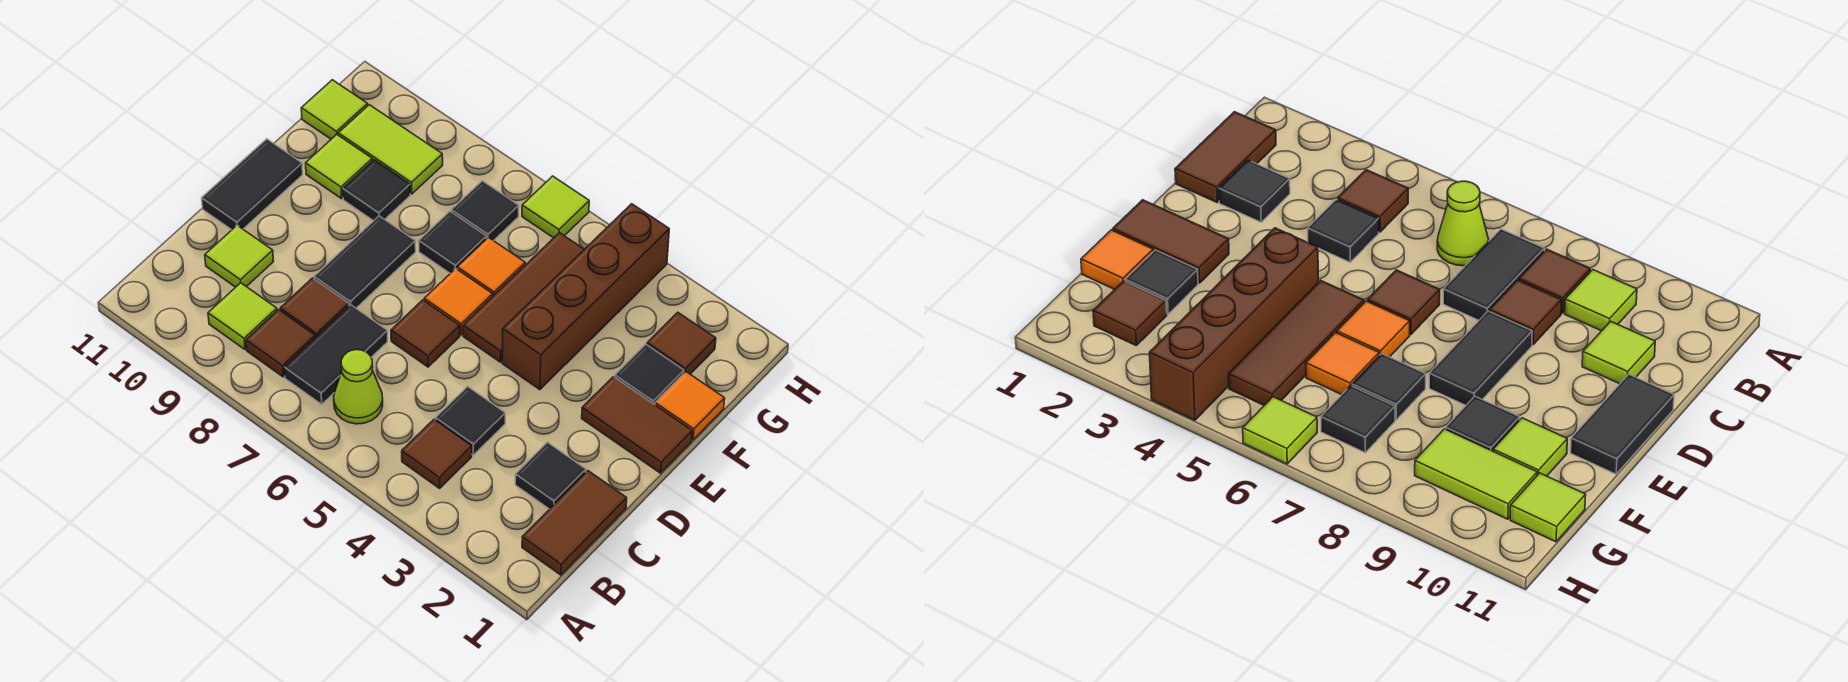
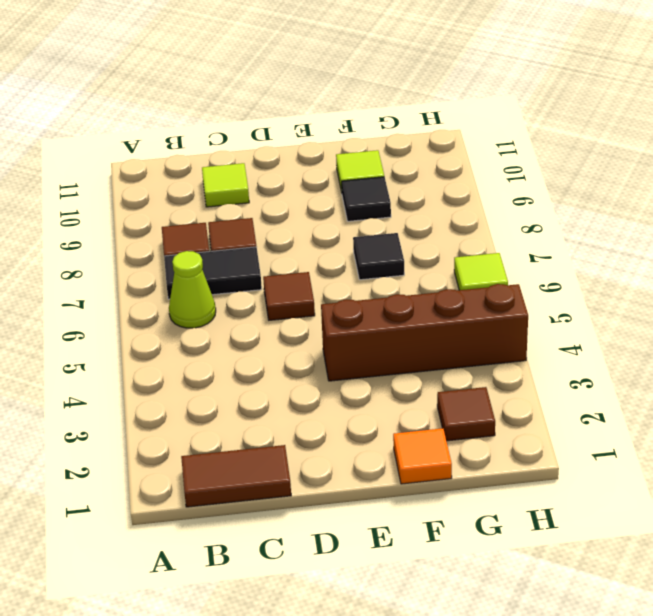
none -> brown tile B4 level 1
none -> lime tile B9 level 1
none -> black tile C2 level 1

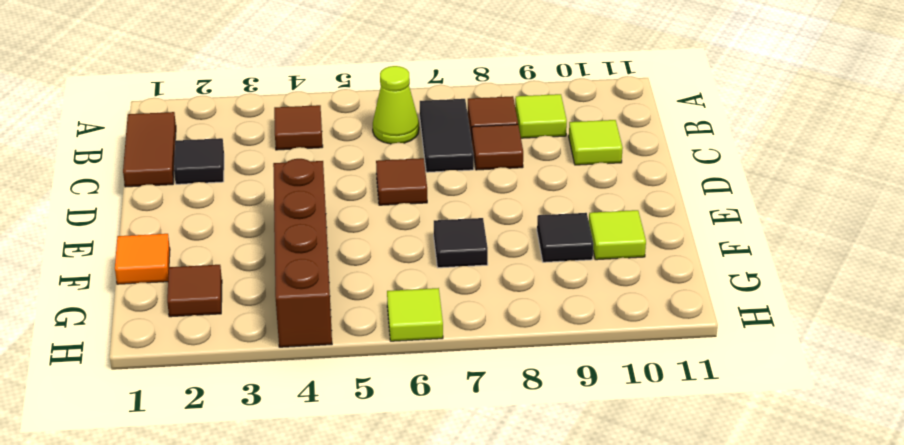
none -> black tile C4 level 1
none -> black tile D8:E8 level 1
none -> black tile D11:E11 level 1

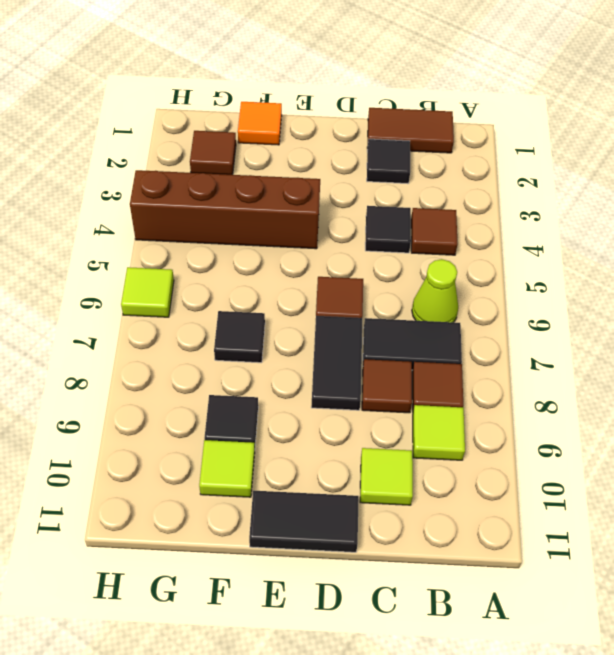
black tile D7:D8 level 1 -> black tile D8:E8 level 1
none -> brown tile E1:E2 level 1
none -> brown tile E5:G5 level 1
none -> orange tile E6 level 1

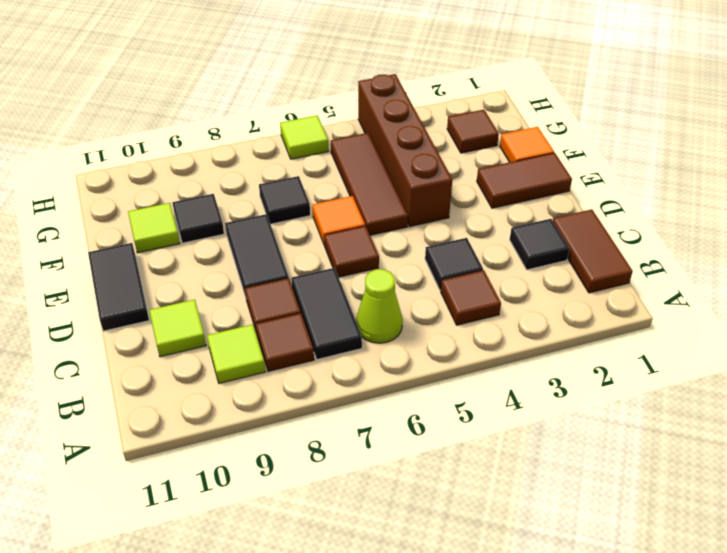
none -> black tile F2 level 1
none -> orange tile F6 level 1
none -> black tile G7 level 1

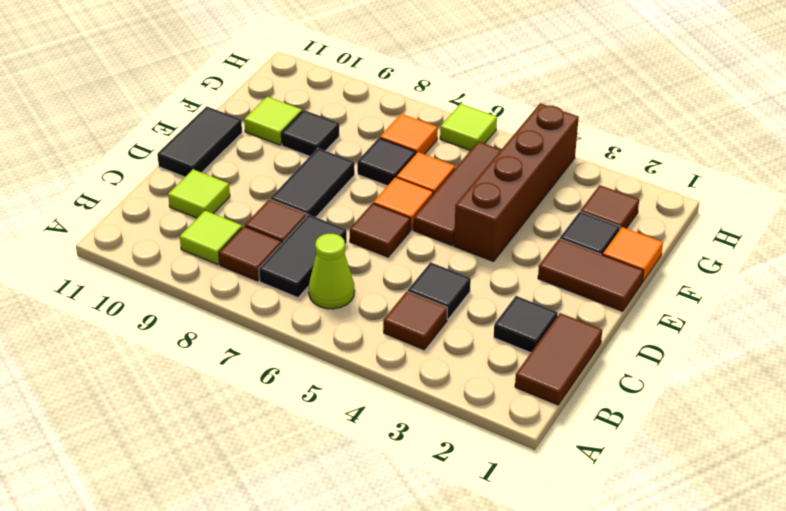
orange tile G7 level 1 -> black tile G7 level 1
none -> lime tile G9:G10 level 1
none -> lime tile G11 level 1

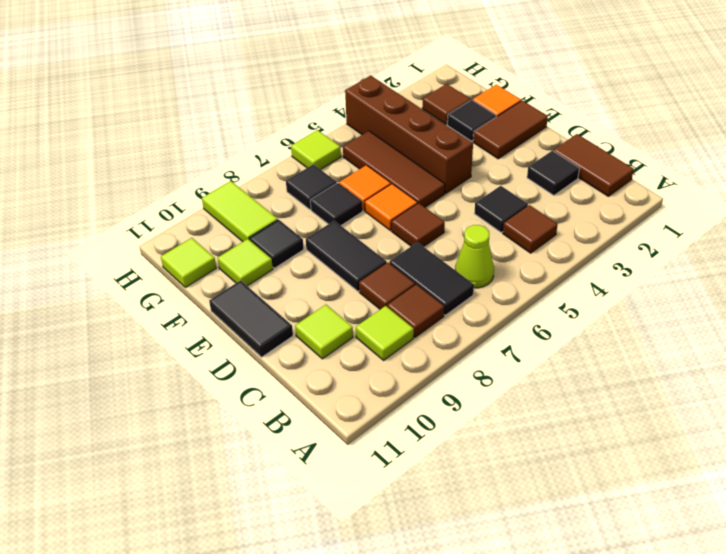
lime tile G9:H9 level 1 -> lime tile G9:G10 level 1

